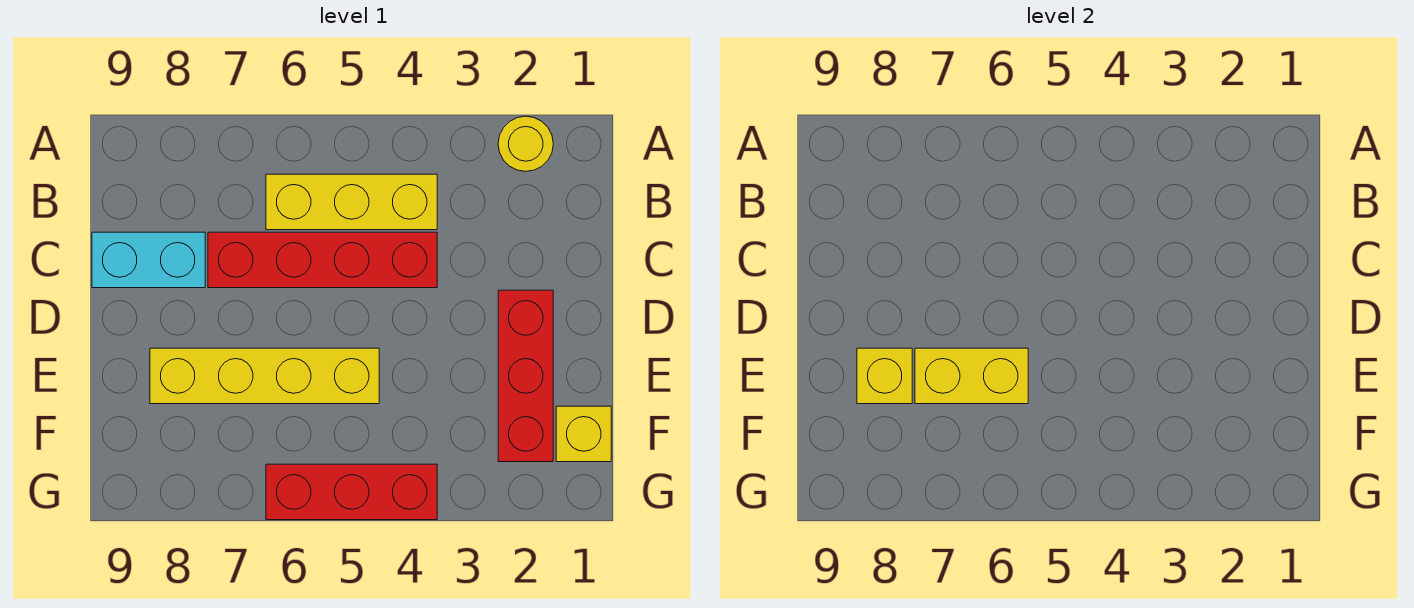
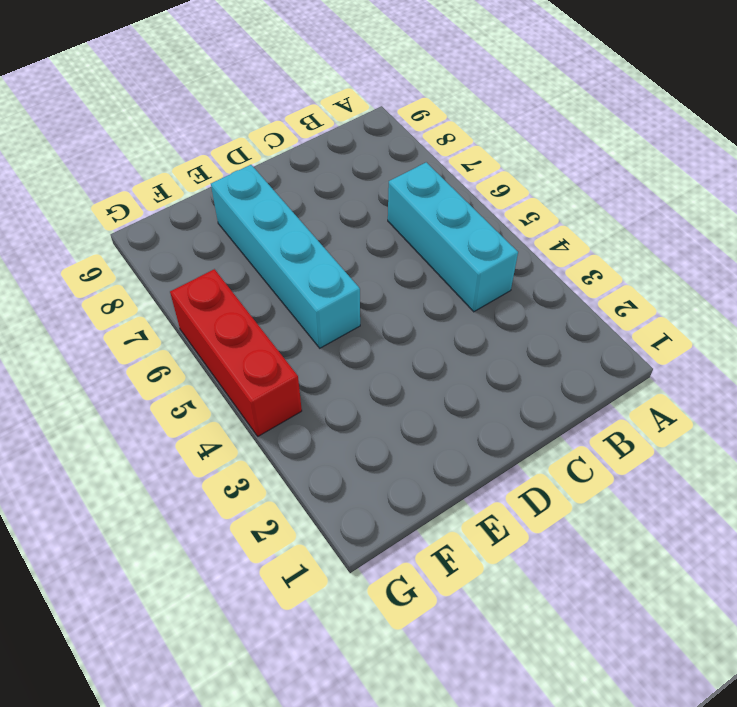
cyan brick B4:B6 level 1 -> yellow brick B4:B6 level 1
cyan brick E5:E8 level 1 -> yellow brick E5:E8 level 1
none -> yellow round brick A2 level 1
none -> red brick C4:C7 level 1

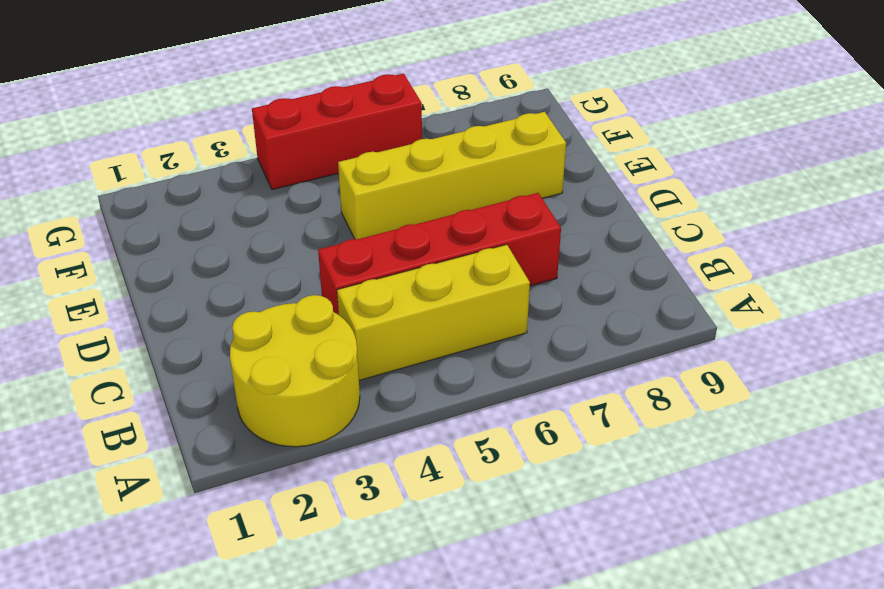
yellow round brick A2:B3 level 1 -> yellow round brick A2 level 1
none -> cyan brick C8:C9 level 1
none -> red brick D2:F2 level 1

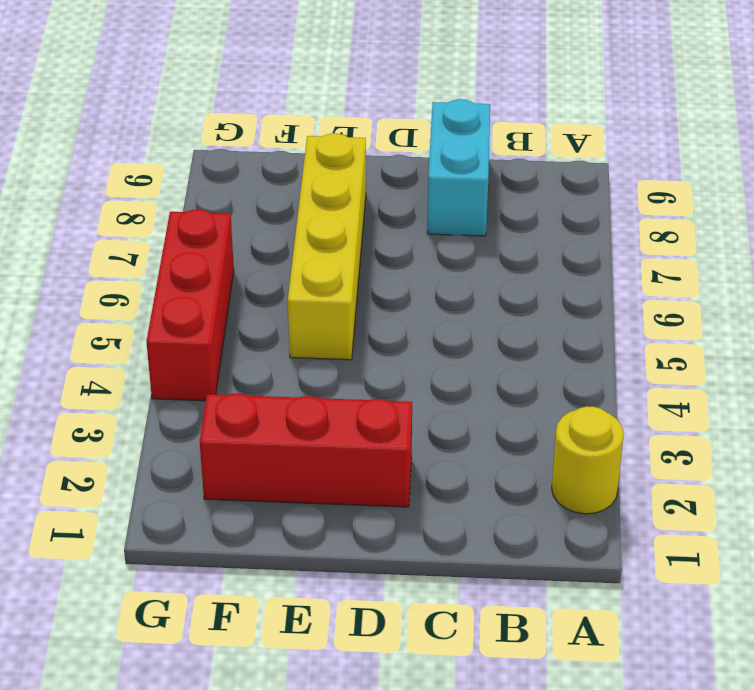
none -> yellow brick B4:B6 level 1
none -> red brick C4:C7 level 1

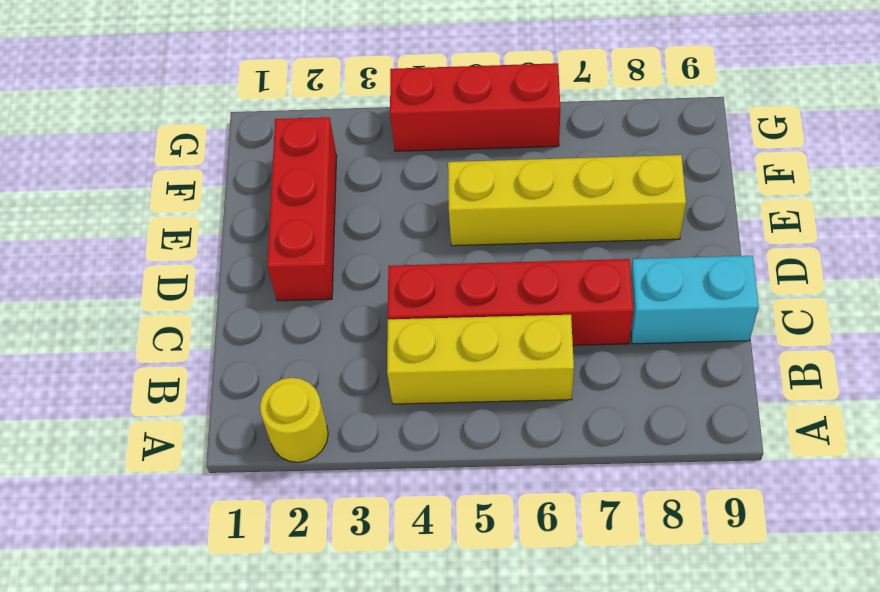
none -> yellow brick F1 level 1
none -> yellow brick E6:E7 level 2

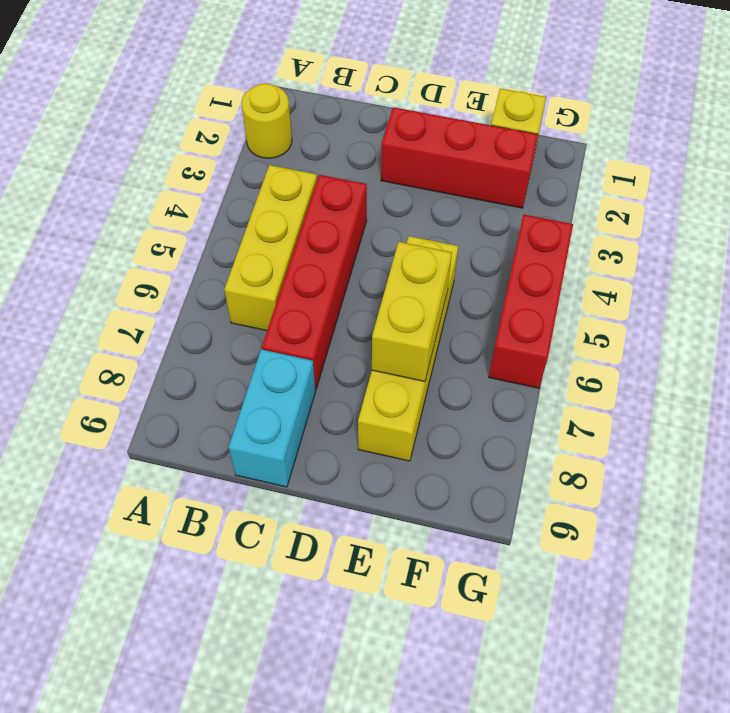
none -> yellow brick E8 level 2

